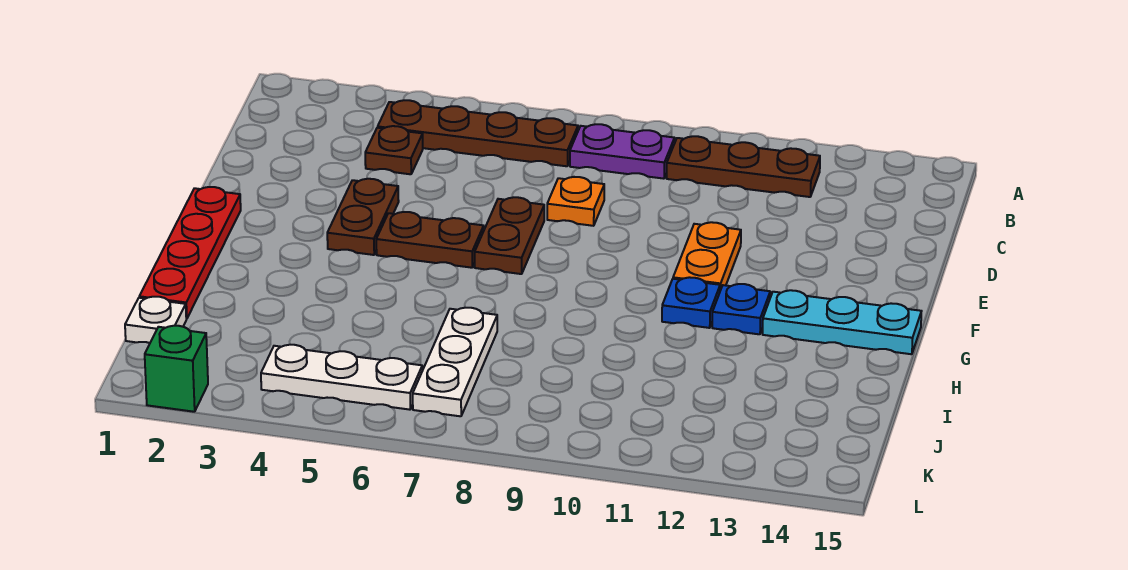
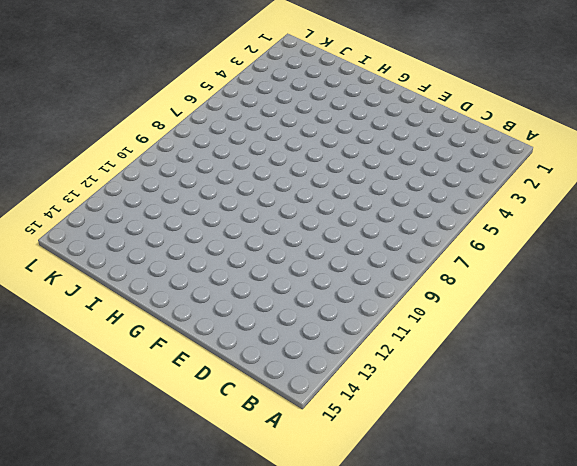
none -> brown plate B4:B7 level 1
none -> purple plate B8:B9 level 1
none -> brown plate B10:B12 level 1

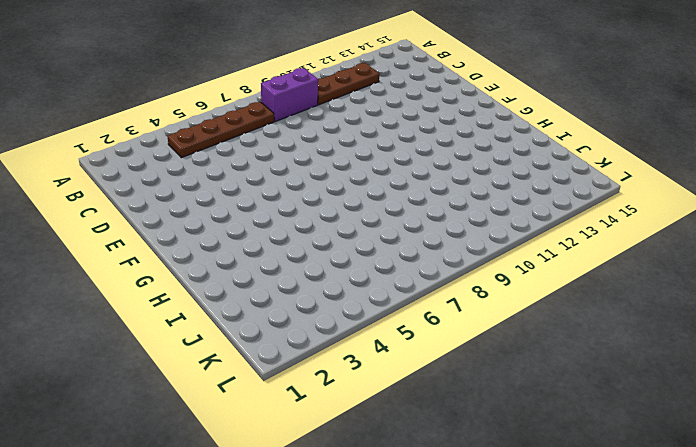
purple brick B8:B9 level 1 -> purple plate B8:B9 level 1
none -> brown plate C4 level 1
none -> orange plate D8 level 1
none -> brown plate E4:F4 level 1

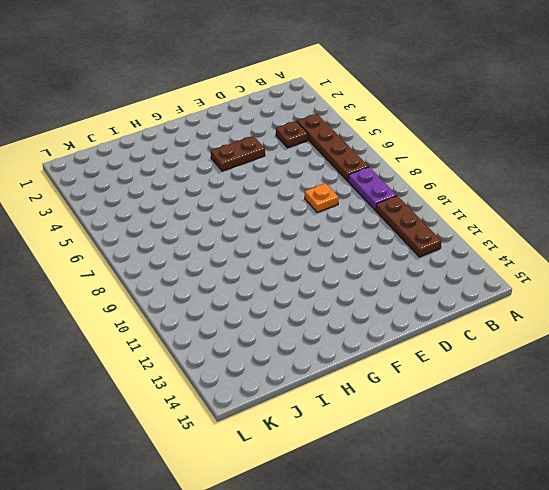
none -> brown plate E7:F7 level 1
none -> orange plate E11:F11 level 1
none -> red plate F1:I1 level 1

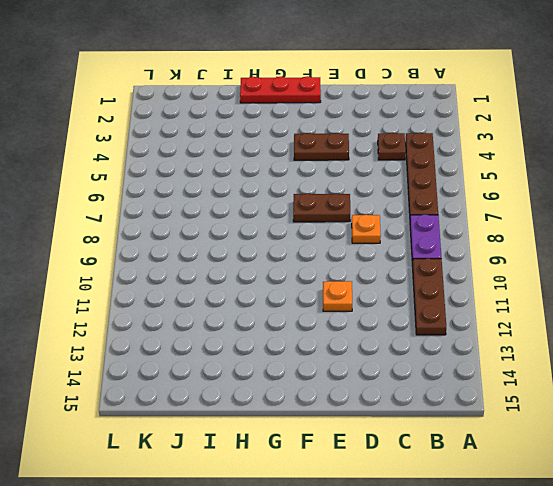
orange plate E11 level 1 -> orange plate E11:F11 level 1
red plate F1:H1 level 1 -> red plate F1:I1 level 1
none -> brown plate F5:F6 level 1
none -> blue plate G11 level 1
none -> blue plate G12 level 1

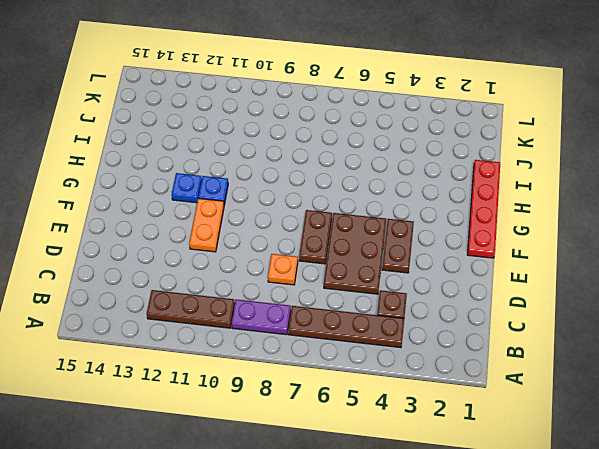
brown plate D5:F6 level 1 -> brown plate F5:F6 level 1
none -> cyan plate G13:G15 level 1
none -> white plate I7:K7 level 1
none -> white plate J1 level 1

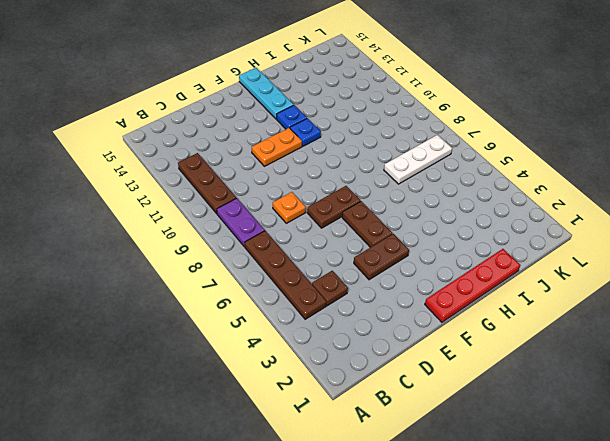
none -> white plate J1 level 1
none -> white plate K4:K6 level 1
none -> green brick L2 level 1

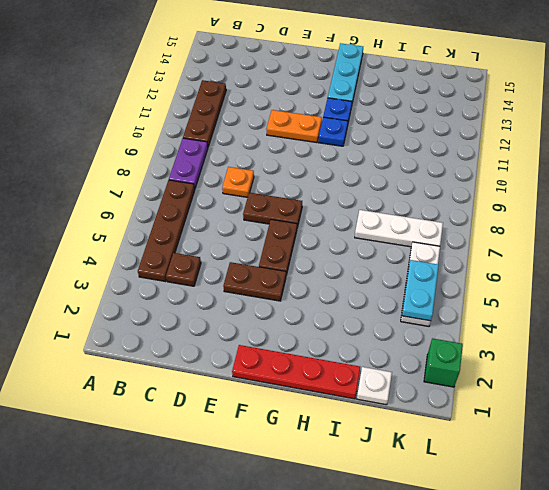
cyan plate K4:K5 level 2 -> none

